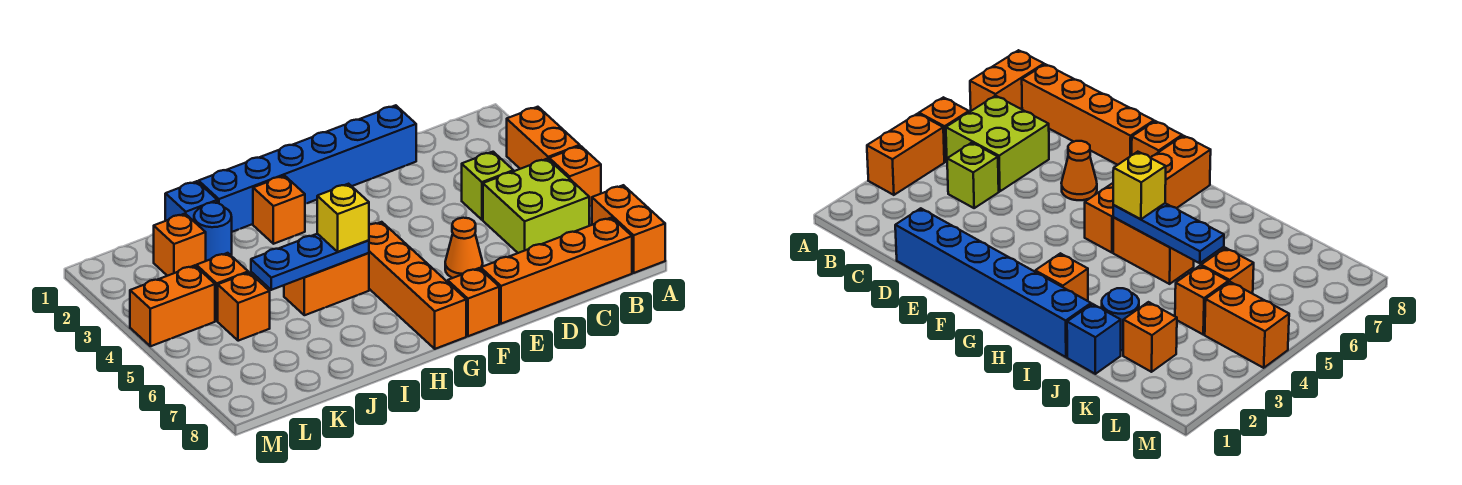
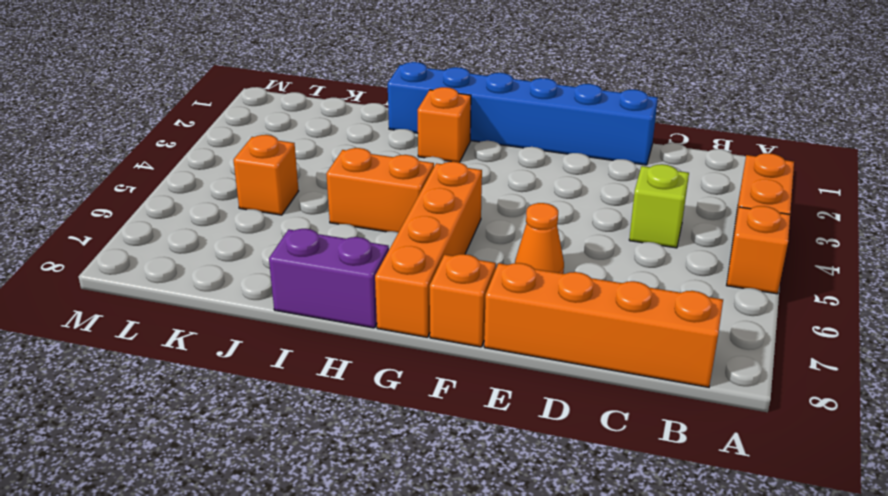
purple brick H8:I8 level 1 -> none
none -> orange brick A7:A8 level 1
none -> lime brick B5:C6 level 1
none -> blue brick J1 level 1

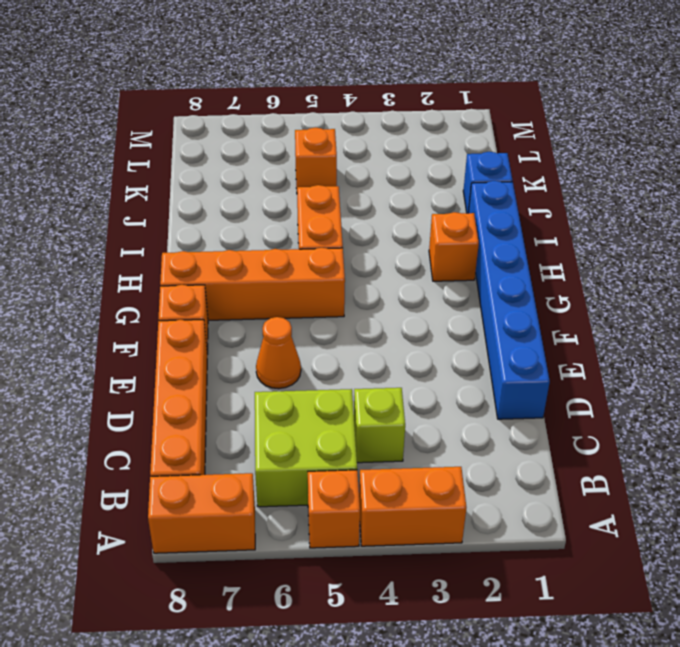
none -> blue round brick J2 level 1
none -> orange brick K2 level 1
none -> orange brick K4 level 1

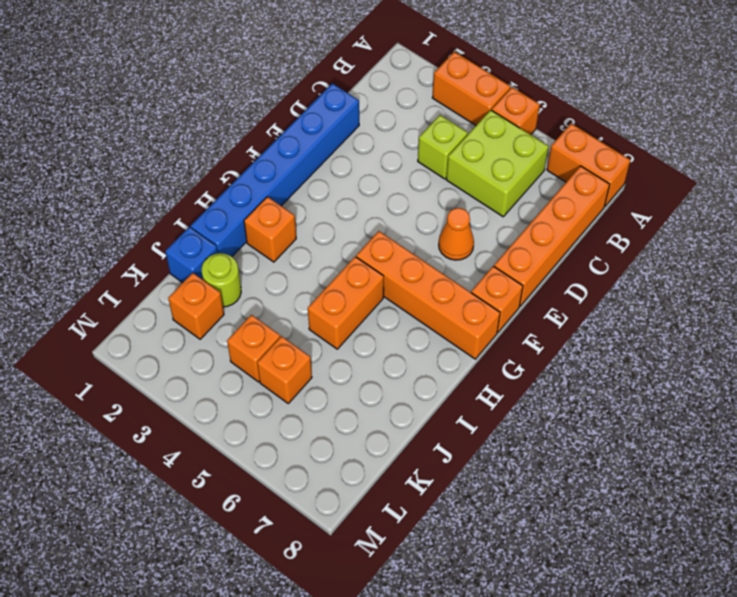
lime round brick J2 level 1 -> blue round brick J2 level 1
none -> orange brick L4:M4 level 1
none -> blue plate H5:J5 level 2
none -> yellow brick H5 level 3

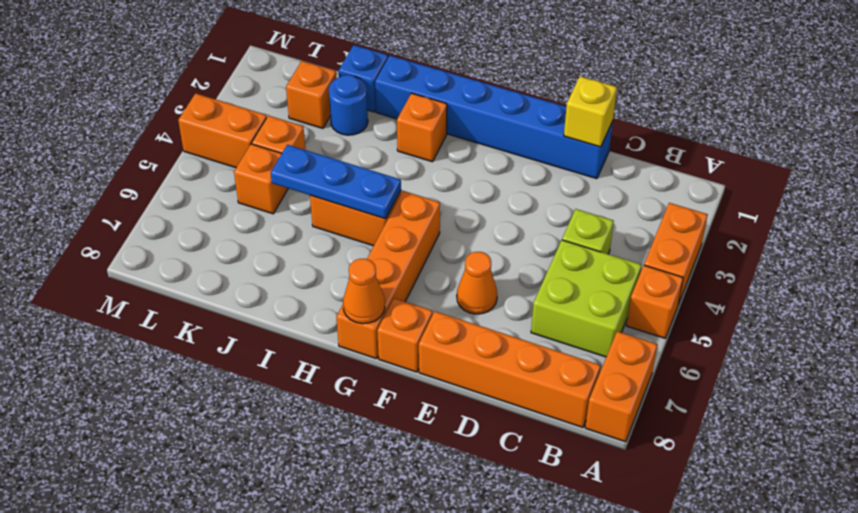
yellow brick D1 level 2 -> yellow brick H5 level 3
orange cone G8 level 2 -> none

